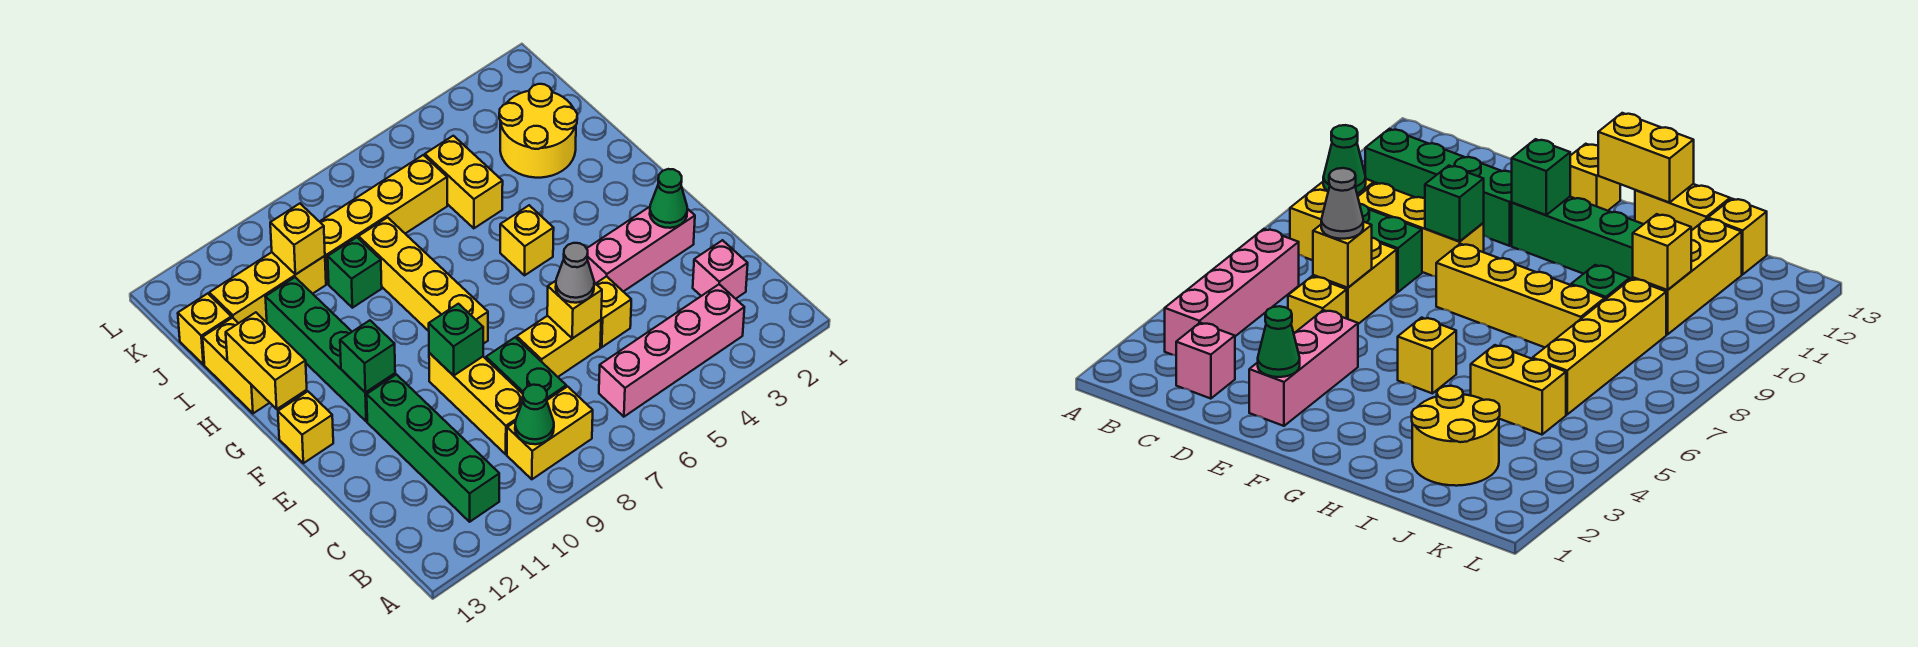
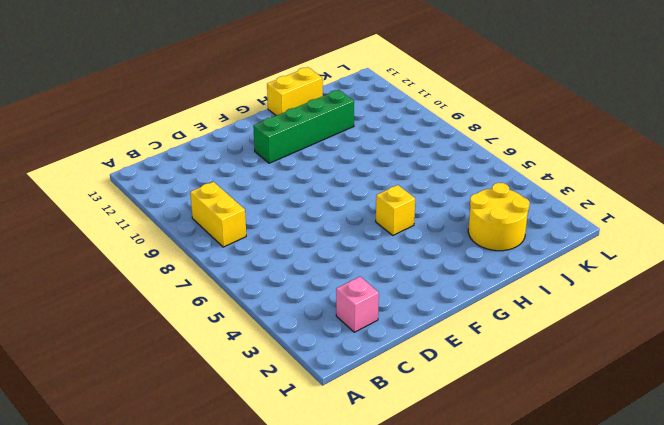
none -> pink brick B3:B6 level 1
none -> green brick B11:E11 level 1
none -> green brick C8:D8 level 1

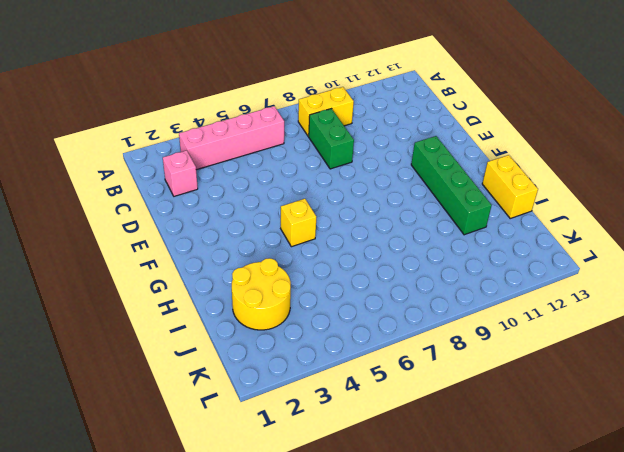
none -> green brick B11:E11 level 1
none -> yellow brick C9:E9 level 1
none -> yellow brick D5 level 1

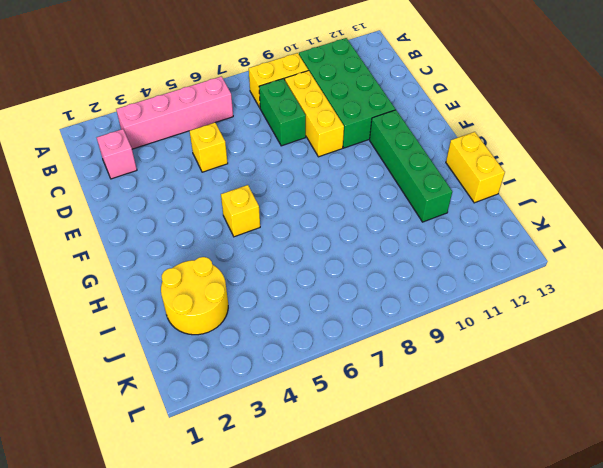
green brick B10:E11 level 1 -> green brick B11:E11 level 1
none -> yellow brick D6:D7 level 1
none -> pink brick E2:E4 level 1
none -> yellow brick F8:I8 level 1

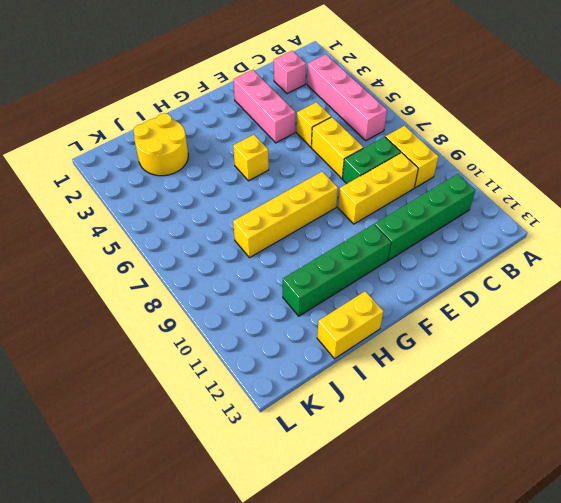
none -> yellow brick F13 level 1
none -> yellow brick I5:J5 level 1
none -> green brick I9 level 1

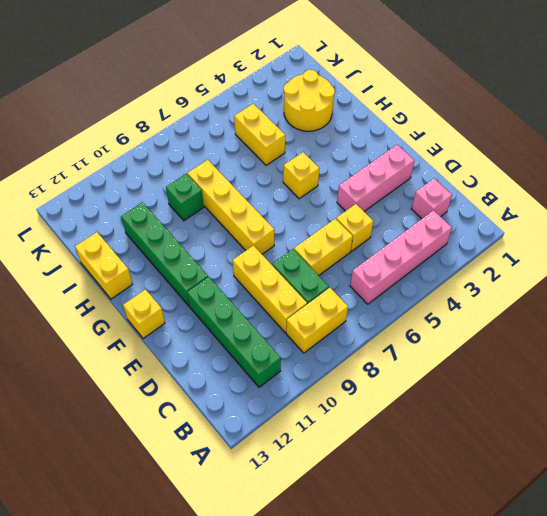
none -> yellow brick J6:J9 level 1
none -> yellow brick J10:J12 level 1
none -> yellow brick J13 level 1

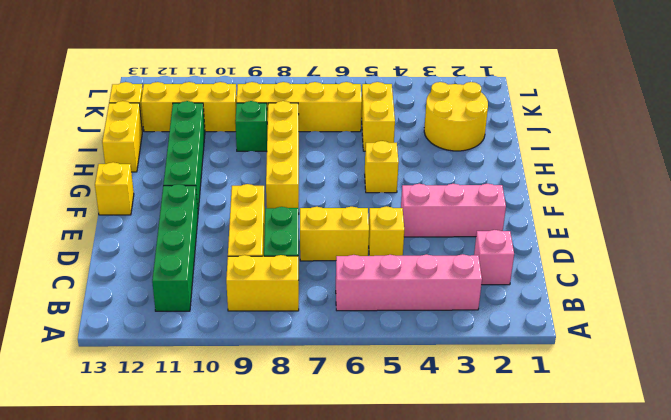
none -> green cone B9 level 2
none -> yellow brick D6 level 2
none -> green cone E2 level 2

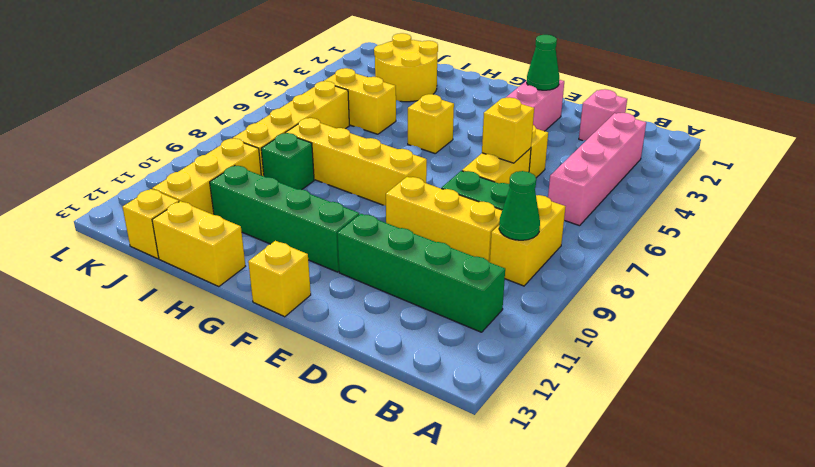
none -> green brick E9 level 2
none -> green brick F11 level 2
none -> yellow brick G13:H13 level 2

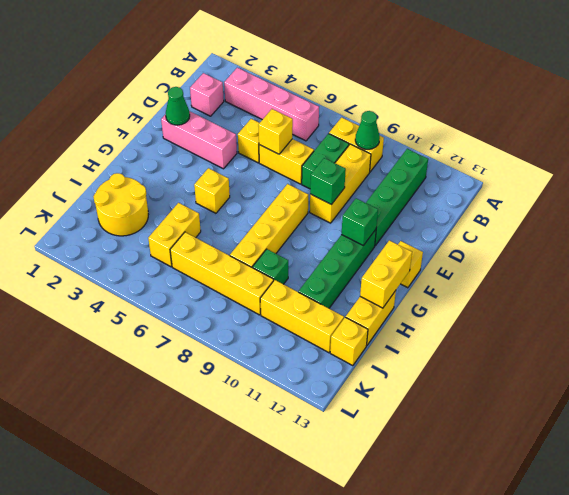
none -> yellow brick J10 level 2
none -> grey cone D6 level 3

